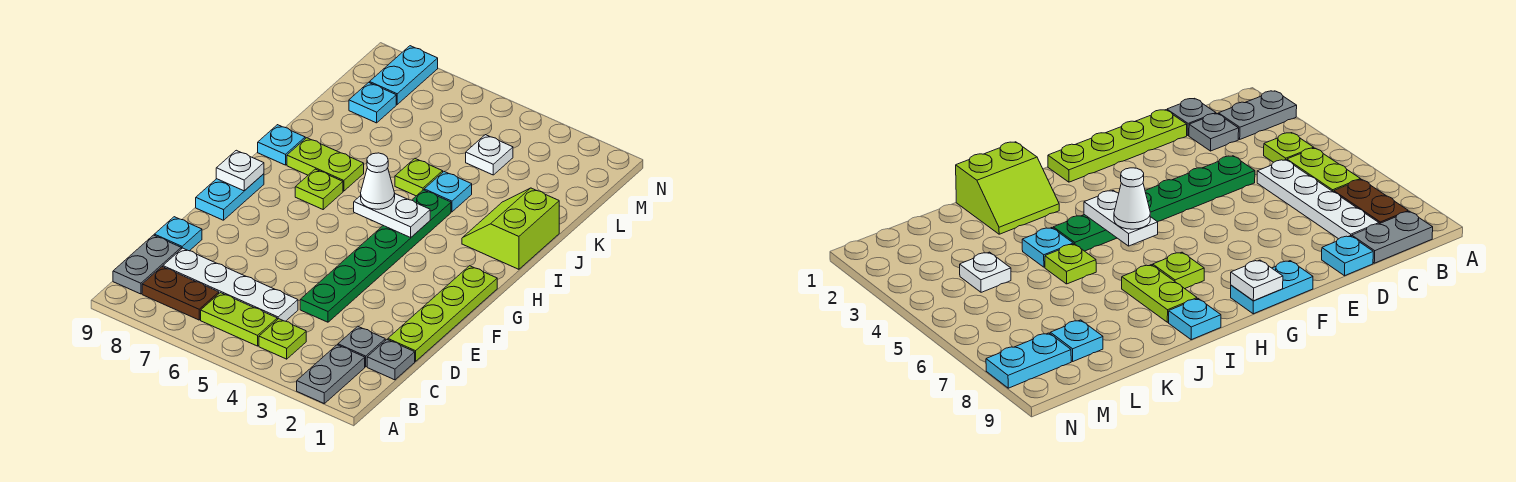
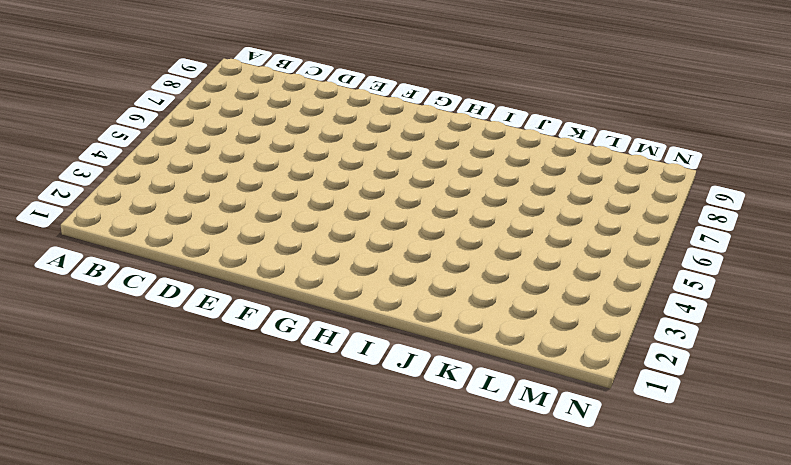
none -> grey plate A2:B2 level 1
none -> lime plate B4 level 1
none -> lime plate B5:B6 level 1

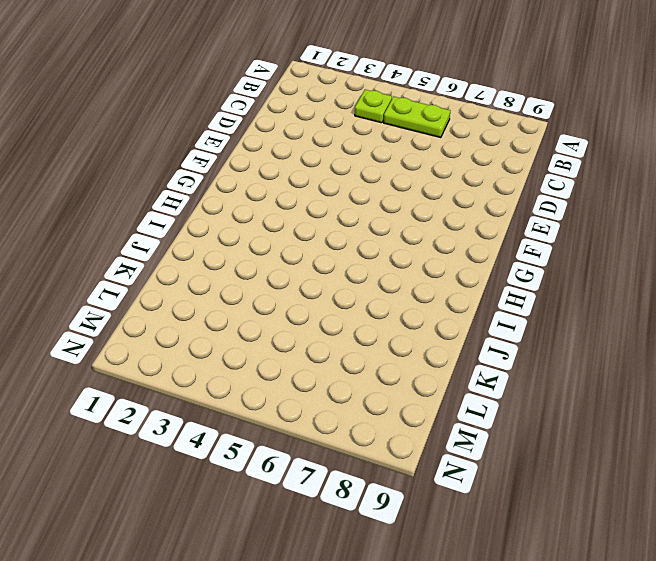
none -> grey plate A2:B2 level 1
none -> brown plate B7:B8 level 1
none -> grey plate B9:C9 level 1

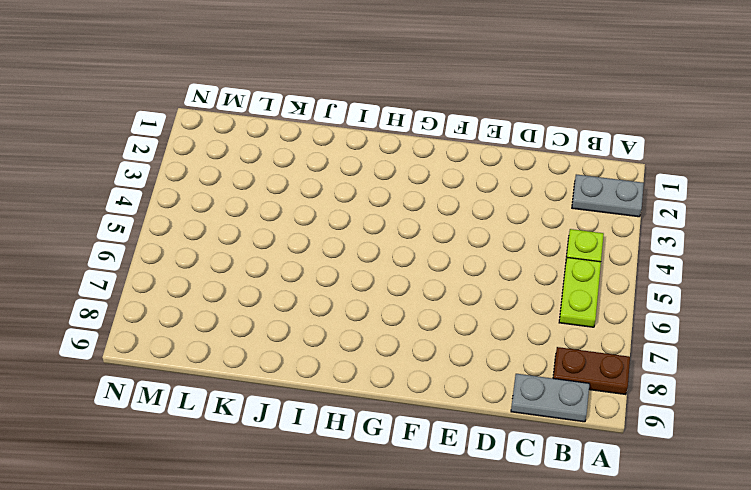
brown plate A8:B8 level 1 -> brown plate B7:B8 level 1
none -> grey plate C1 level 1
none -> grey plate C2 level 1
none -> white plate C5:C8 level 1

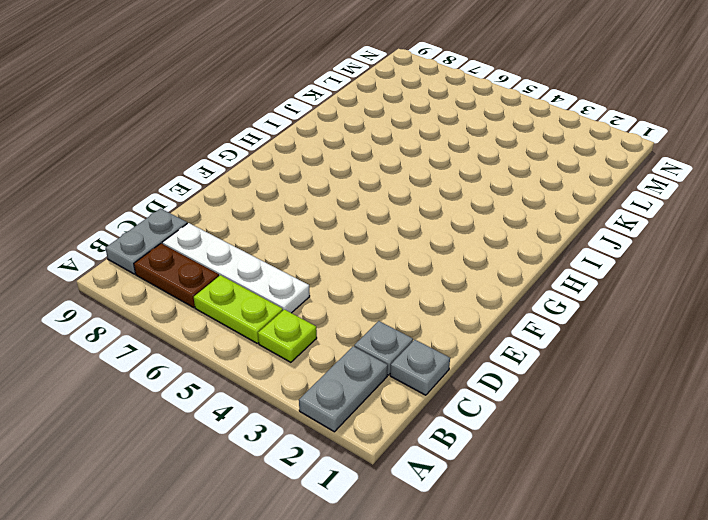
none -> lime plate D1:G1 level 1
none -> green plate D4:I4 level 1
none -> cyan plate D9 level 1

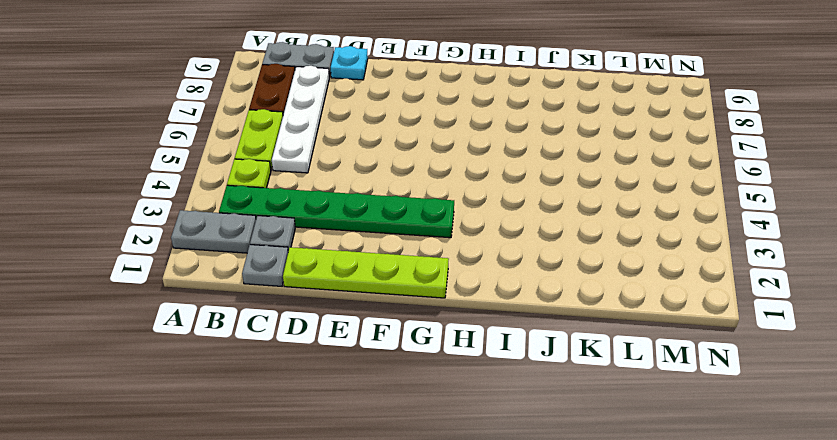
green plate B3:G3 level 1 -> green plate D4:I4 level 1
none -> cyan plate F9:G9 level 1
none -> lime plate H7 level 1
none -> lime slope I1:J2 level 1 top 1

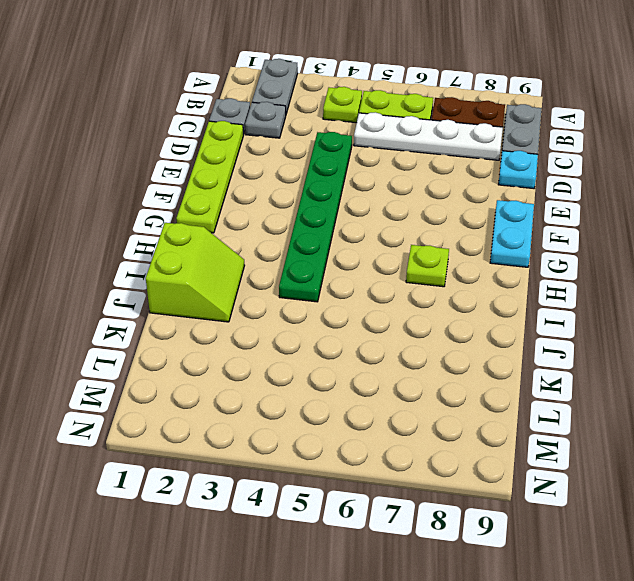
none -> lime plate I7:I8 level 1
none -> cyan plate I9 level 1
none -> cyan plate J4 level 1

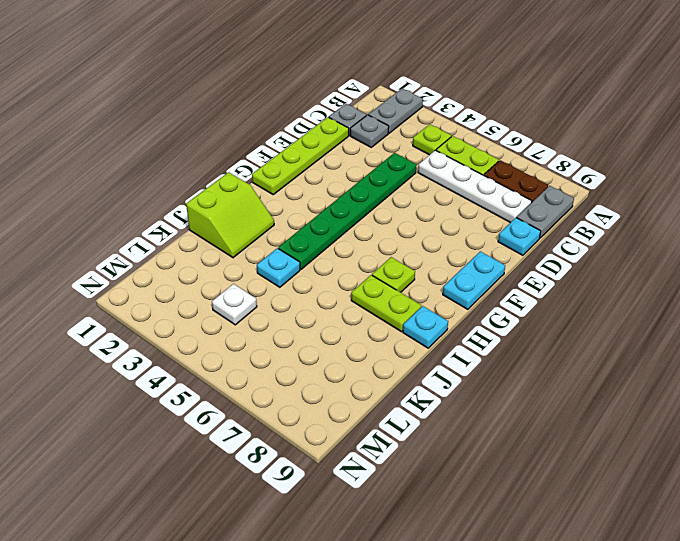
none -> lime plate J5 level 1
none -> cyan plate L8 level 1
none -> cyan plate M8:N8 level 1

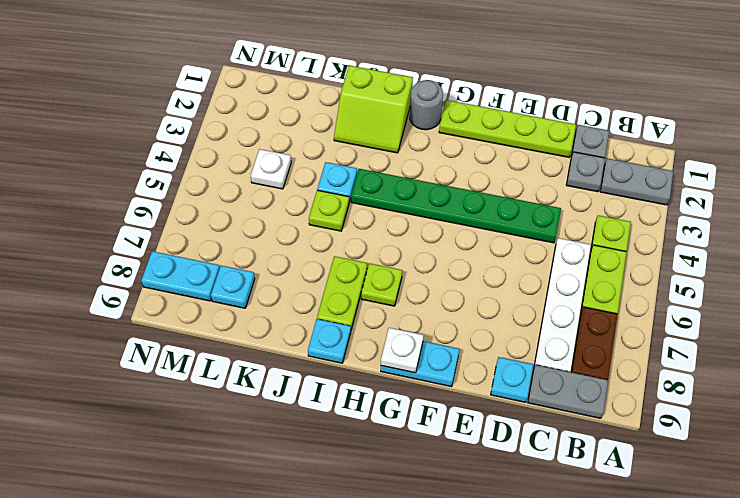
grey round brick H1 level 1 -> none
none -> white plate H4:H5 level 2
none -> white cone H5 level 3

